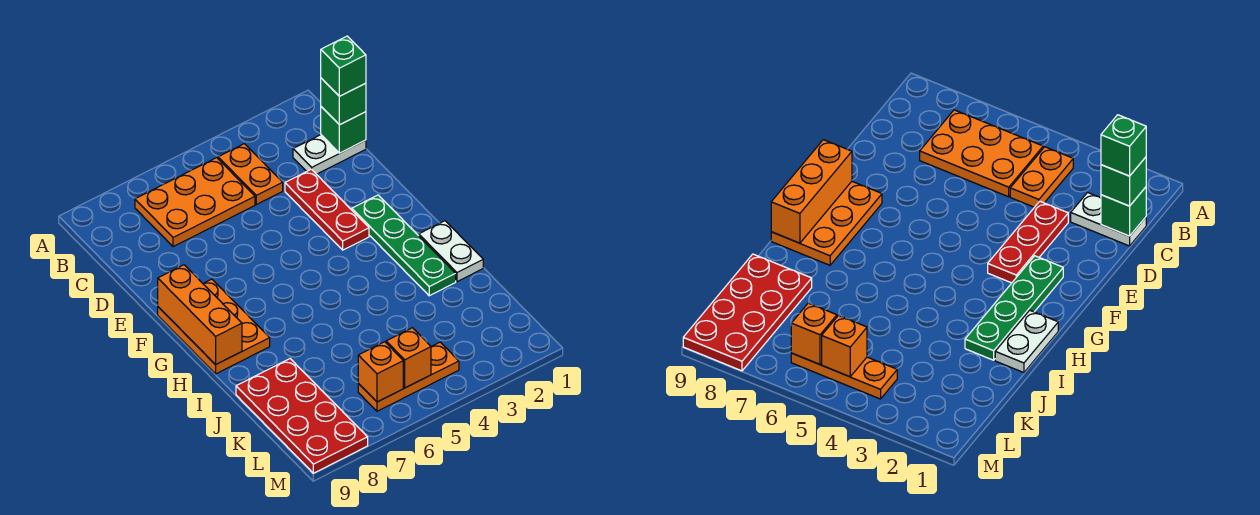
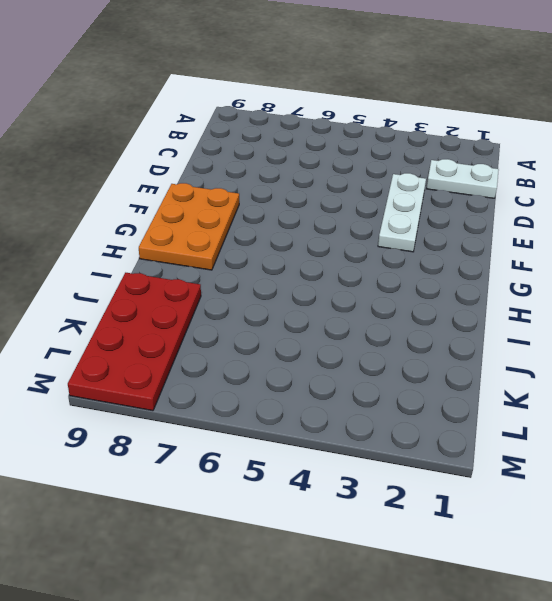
white plate D3:F3 level 1 -> red plate D3:F3 level 1
none -> orange plate B4:C4 level 1
none -> orange plate B5:C7 level 1
none -> green plate F2:I2 level 1

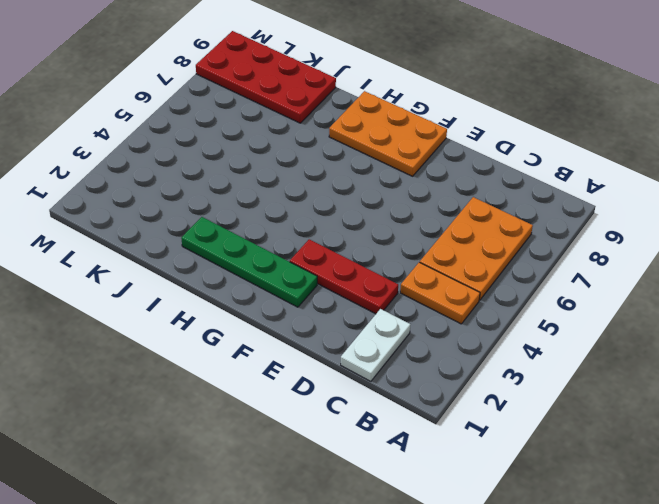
none -> white plate H1:I1 level 1
none -> orange plate L4:L6 level 1
none -> green brick C1 level 2

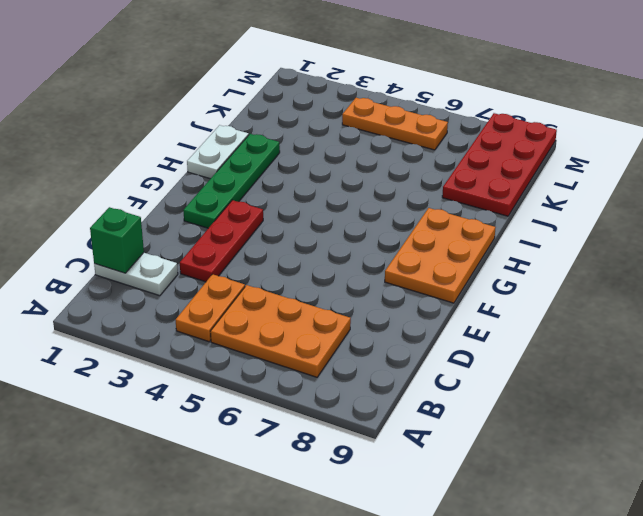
none -> orange brick F9:H9 level 2
none -> orange brick L5 level 2
none -> orange brick L6 level 2

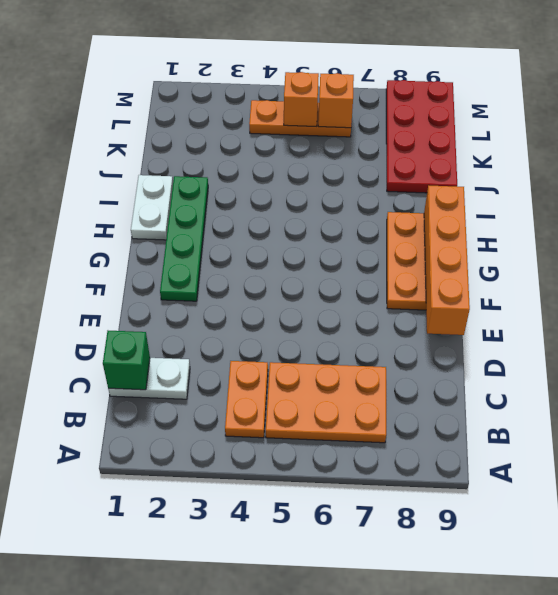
orange brick E9:H9 level 2 -> orange brick F9:H9 level 2
none -> red plate D3:F3 level 1
none -> green brick C1 level 3
none -> green brick C1 level 4

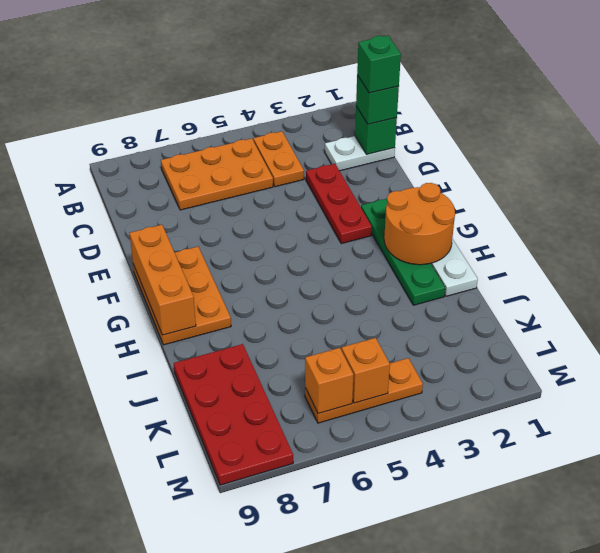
orange round brick G1:H2 level 2 -> none

